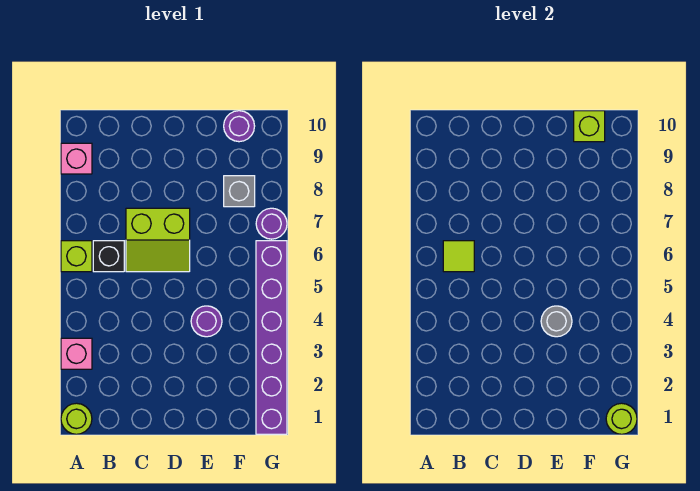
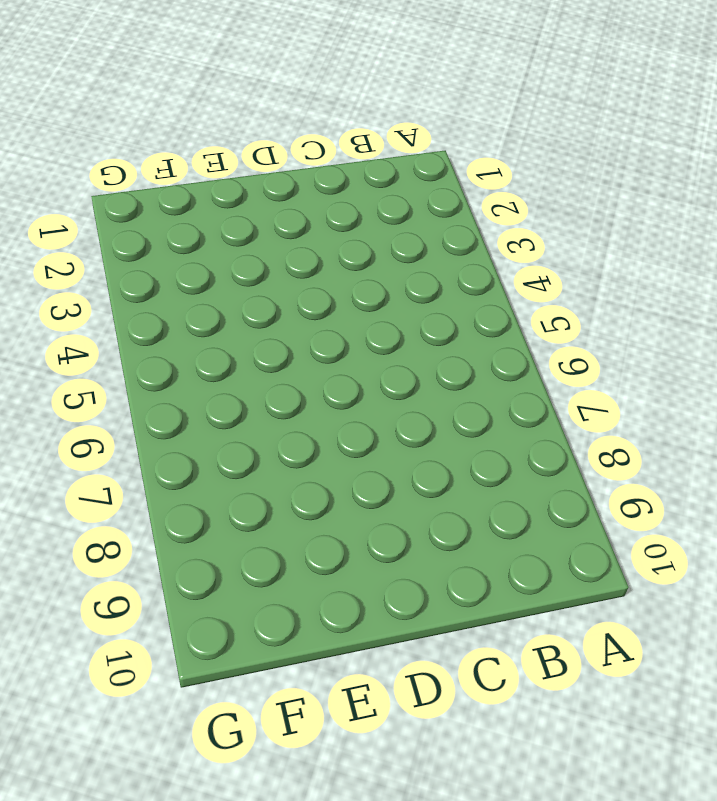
none -> lime round brick A1 level 1
none -> pink brick A3 level 1
none -> lime brick A6 level 1

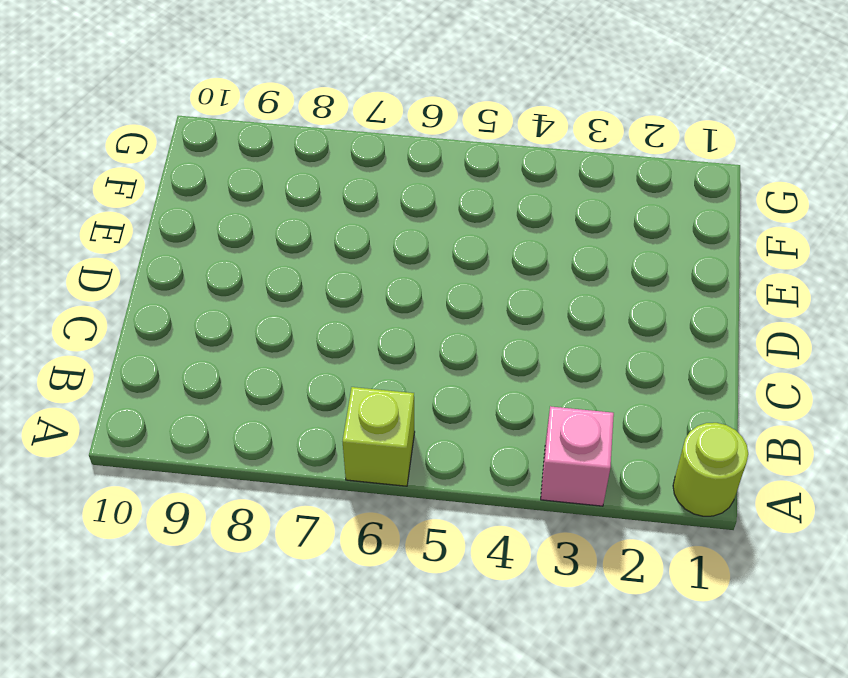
none -> pink brick A9 level 1
none -> black brick B6 level 1
none -> lime slope C6:D7 level 1 top 7

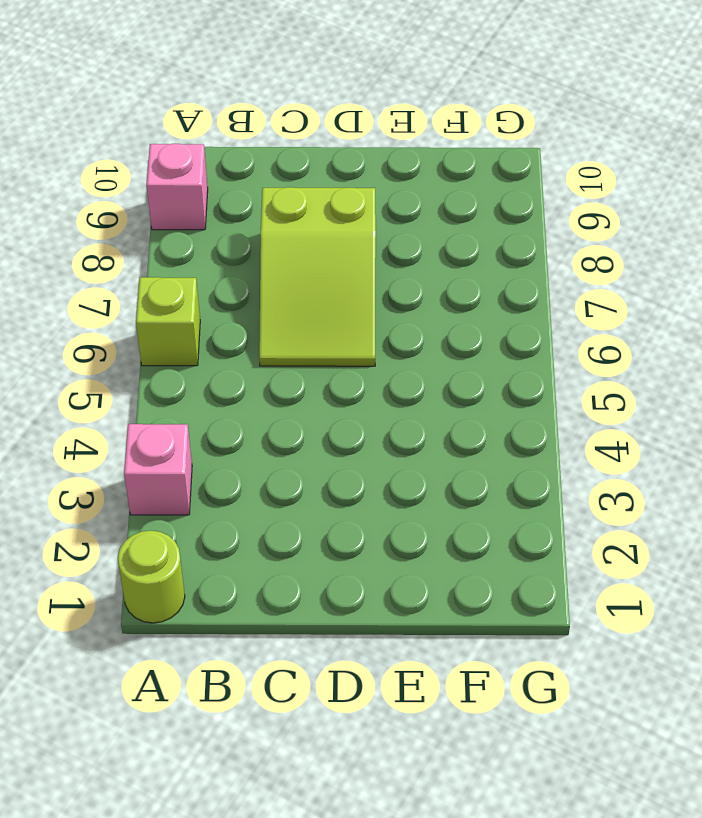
lime slope C6:D8 level 1 top 8 -> lime slope C6:D7 level 1 top 7
none -> black brick B6 level 1
none -> purple round brick E4 level 1
none -> grey brick F8 level 1

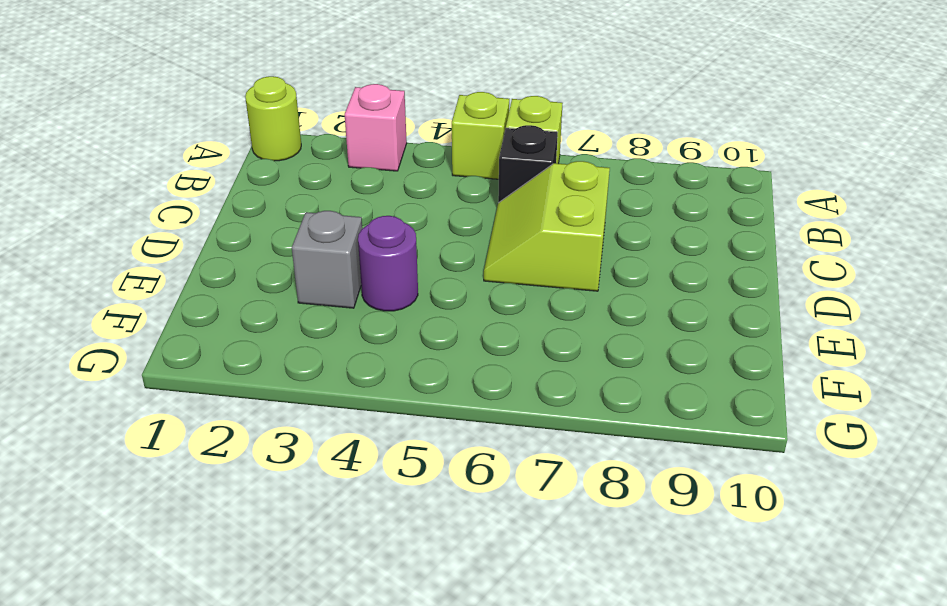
lime brick A5 level 1 -> lime brick F10 level 2
grey brick E3 level 1 -> grey brick F8 level 1
none -> pink brick A9 level 1
none -> purple round brick F10 level 1
none -> purple brick G1:G6 level 1

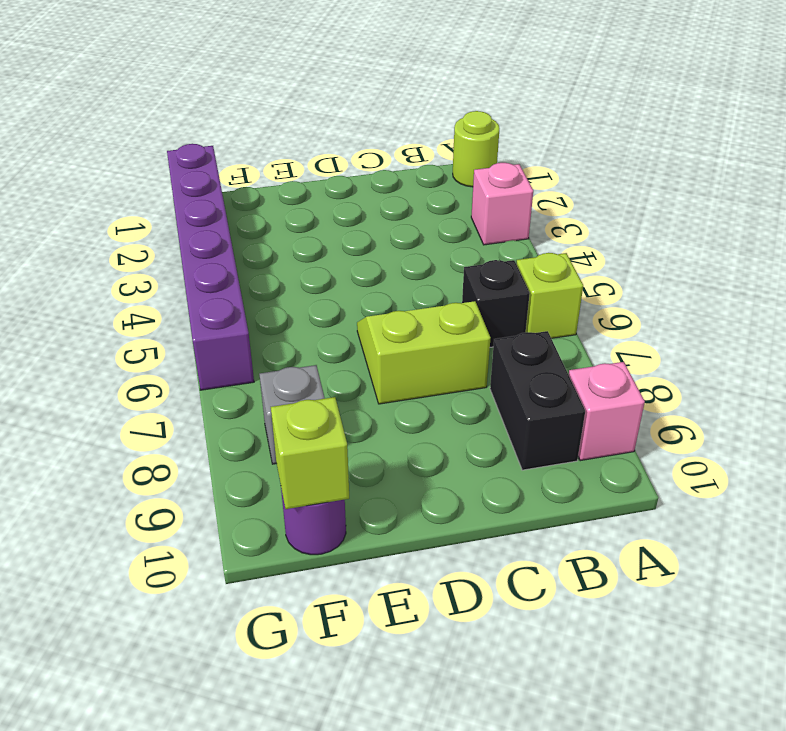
black brick B8:B9 level 1 -> none
none -> purple round brick E4 level 1
none -> purple round brick G7 level 1
none -> lime tile B6 level 2

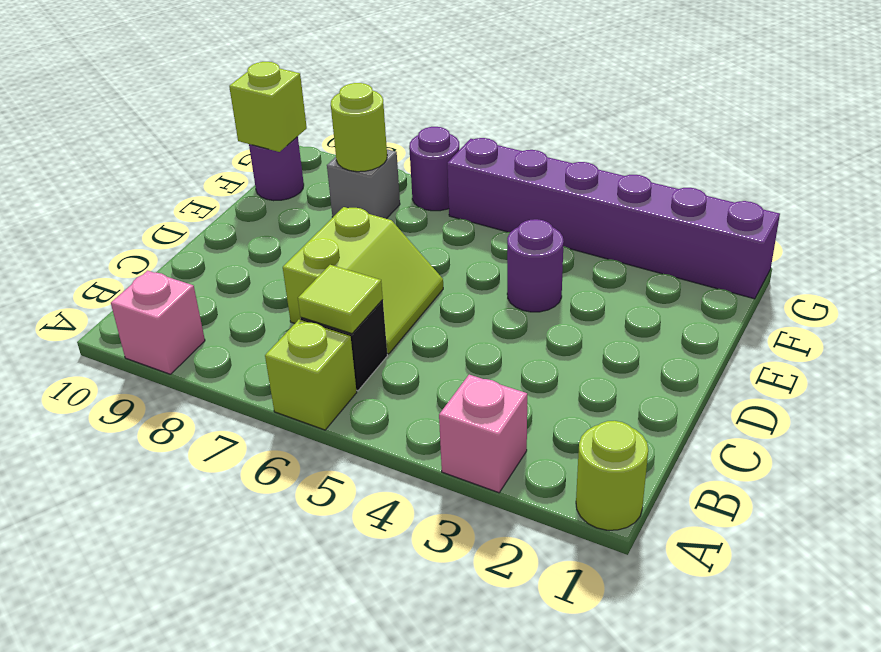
lime round brick F8 level 2 -> lime round brick G1 level 2
none -> grey round brick E4 level 2

